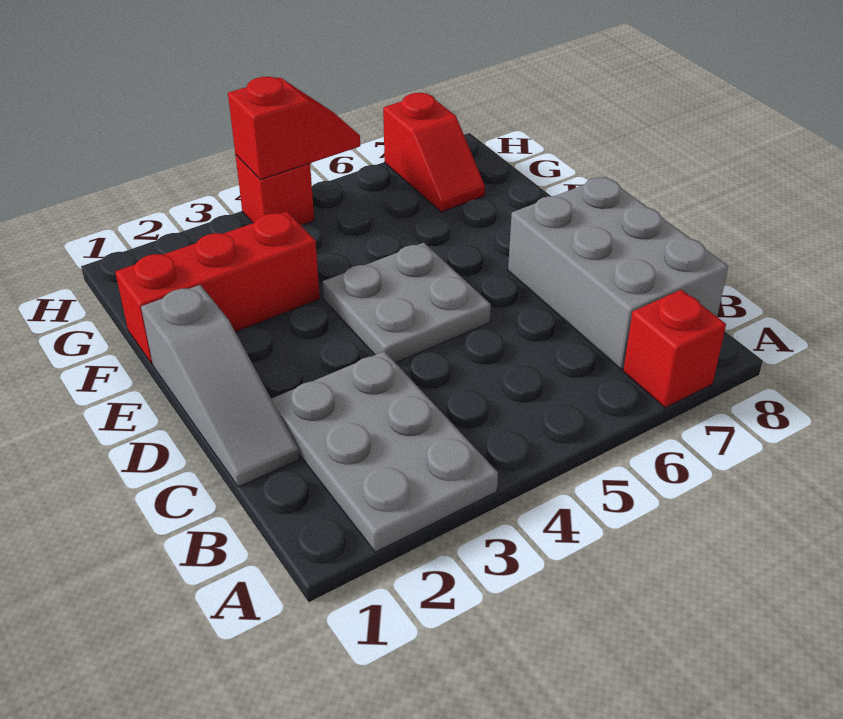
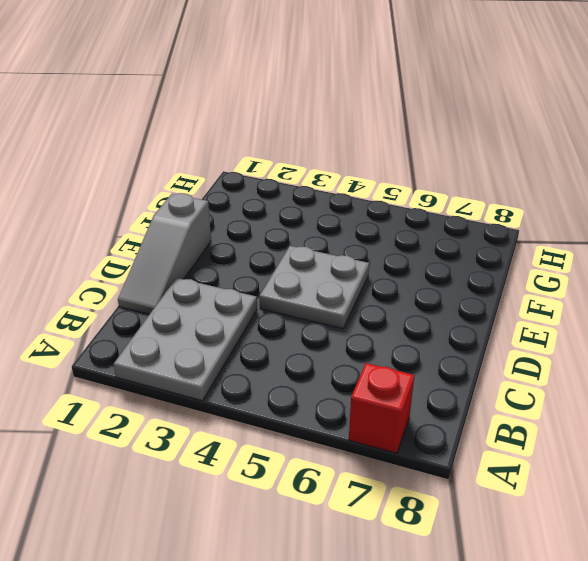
none -> grey brick B7:D8 level 1
none -> red brick F1:F3 level 1

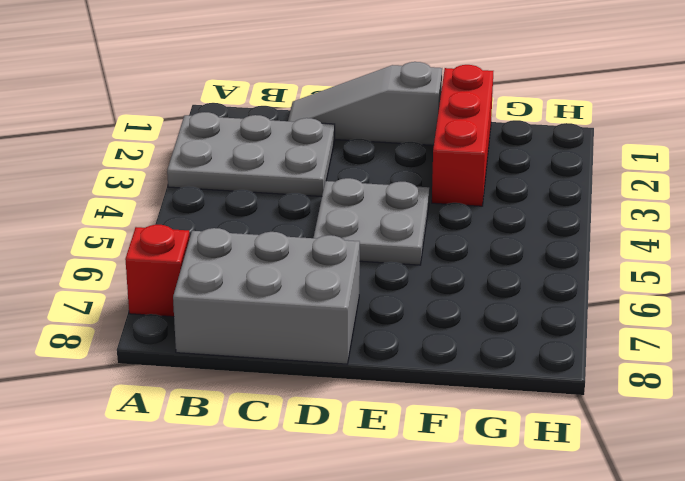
none -> red slope G7:H7 level 1 top H
none -> red brick H4 level 1

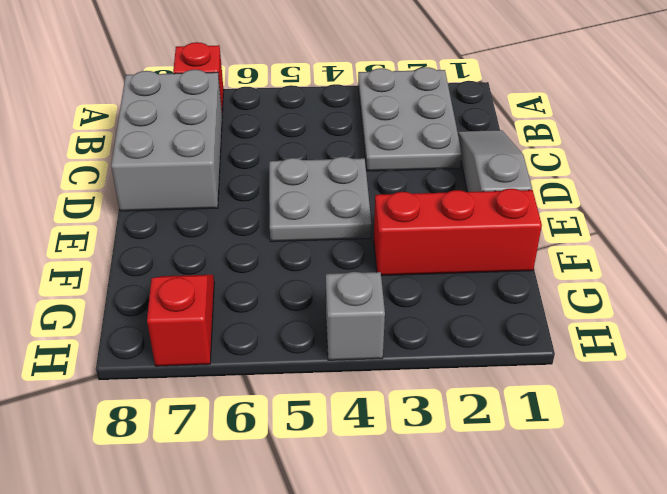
grey brick H4 level 1 -> red brick H4 level 1
none -> red slope H4:H5 level 2 top 4

